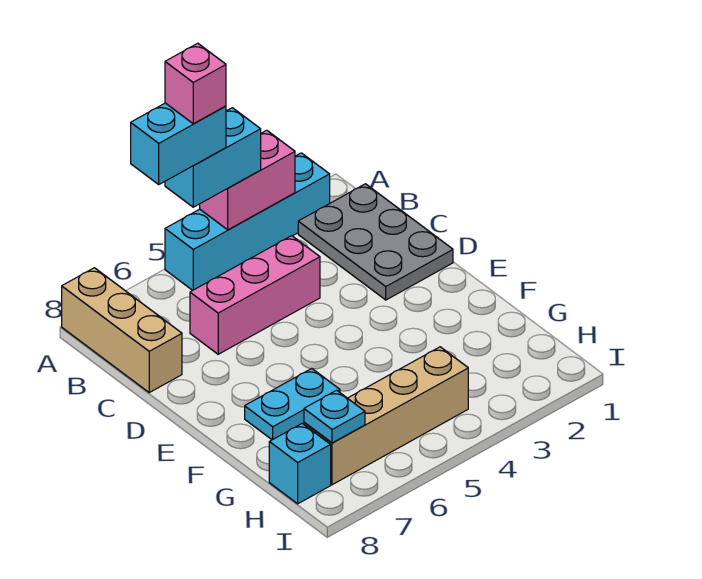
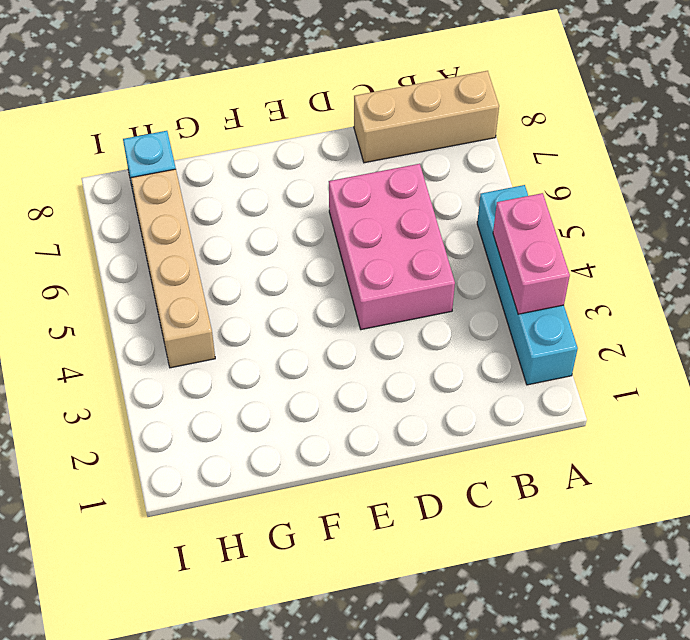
pink brick C4:D6 level 1 -> pink brick C4:C6 level 1
none -> grey plate B1:D2 level 1
none -> cyan plate F6:F7 level 1
none -> cyan plate H7 level 2

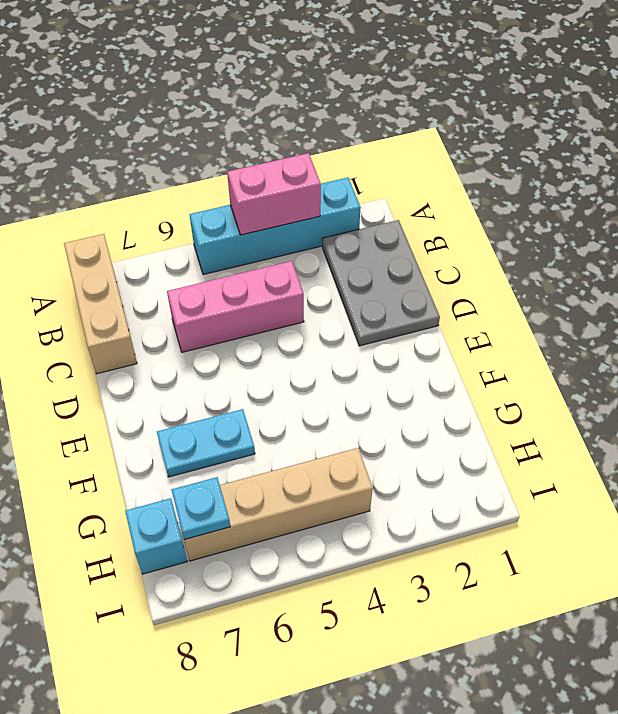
none -> cyan brick A4:A5 level 3
none -> cyan brick A5:A6 level 4
none -> pink brick A5 level 5

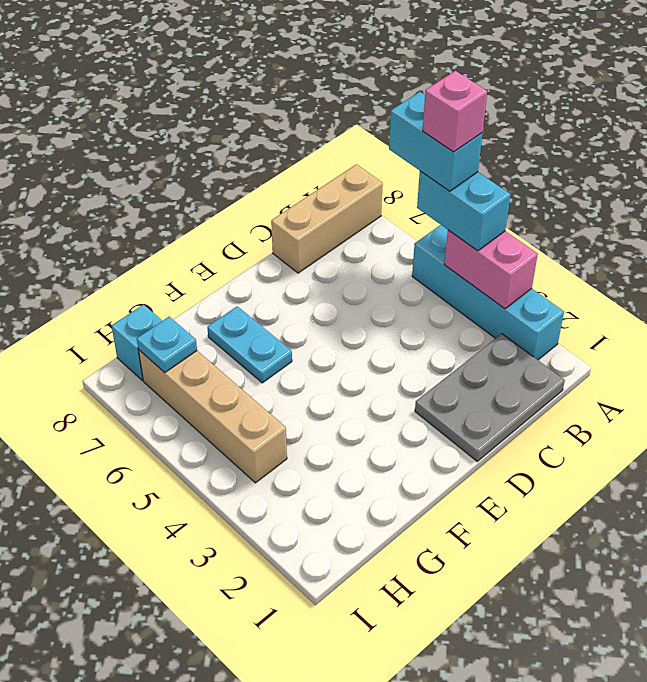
none -> pink brick C4:C6 level 1

